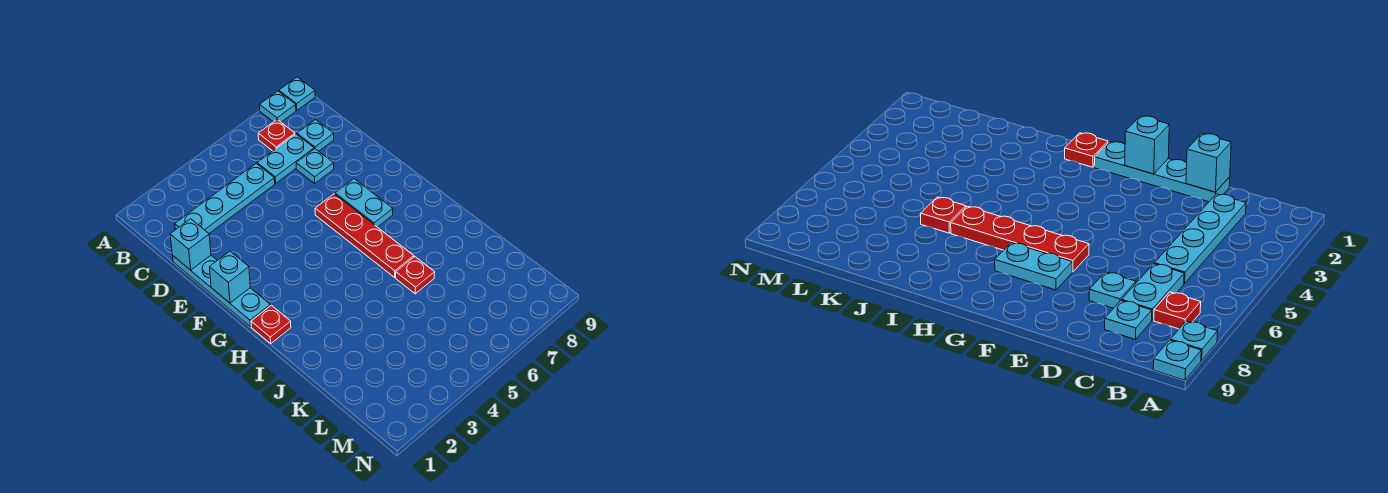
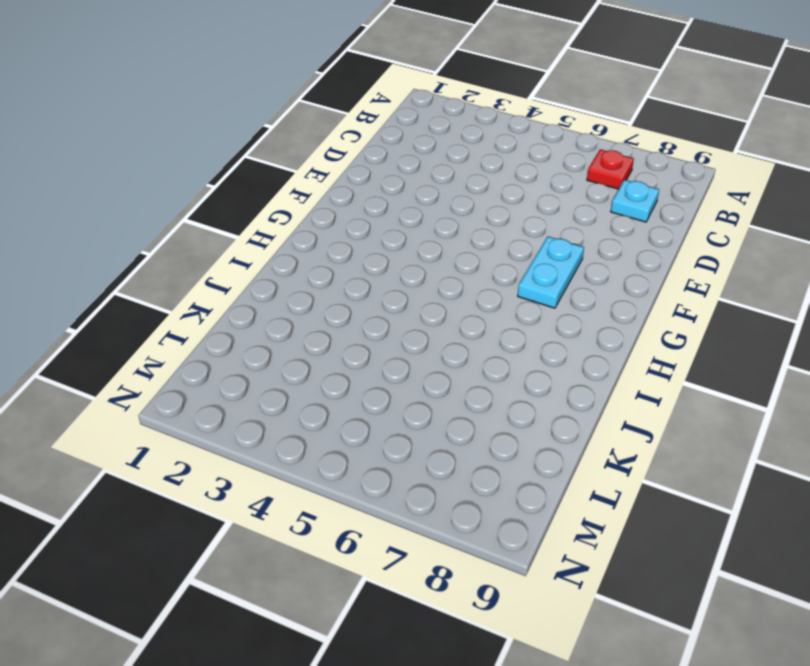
none -> cyan plate A8 level 1
none -> cyan plate A9 level 1
none -> cyan plate C2:C5 level 1

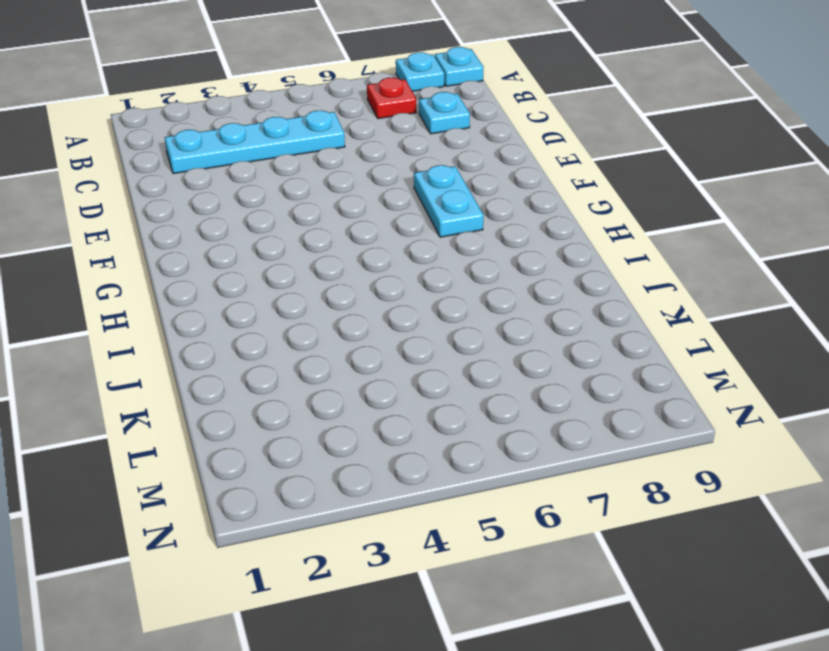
none -> cyan plate C6:C7 level 1
none -> cyan plate D1:G1 level 1
none -> cyan plate D7 level 1

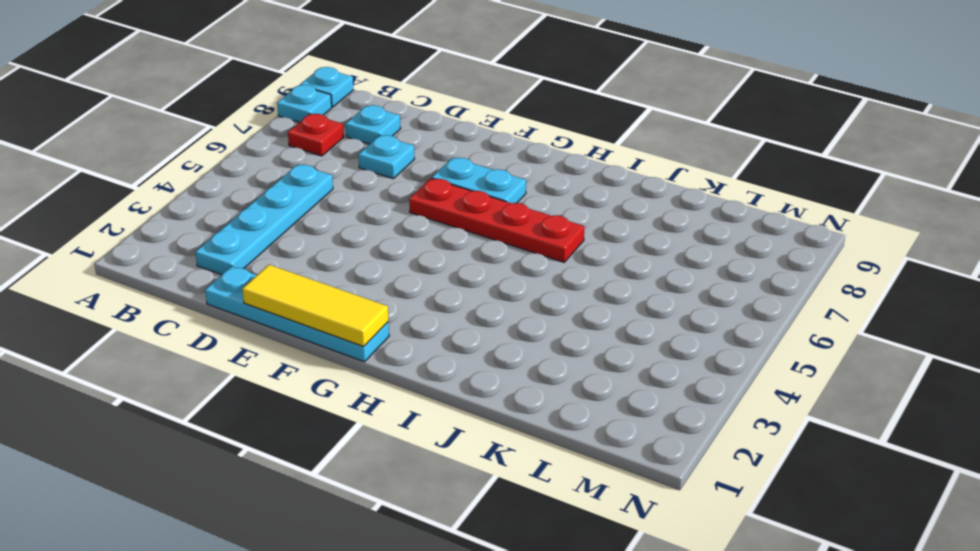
yellow tile E1:G1 level 2 -> cyan brick F1 level 2
none -> cyan plate C6:C7 level 1
none -> red plate H1 level 1
none -> red plate J6 level 1

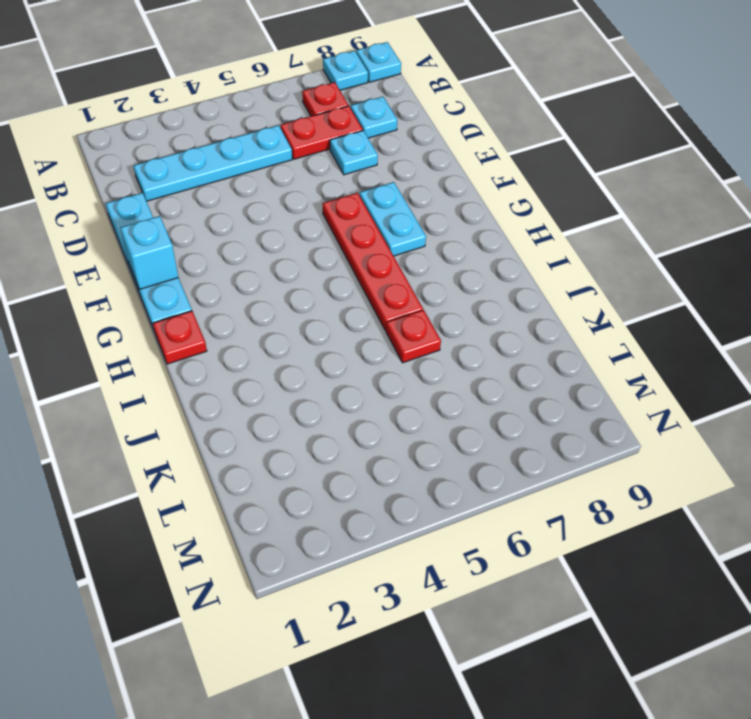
red plate C6:C7 level 1 -> cyan plate C6:C7 level 1
none -> cyan brick D1 level 2

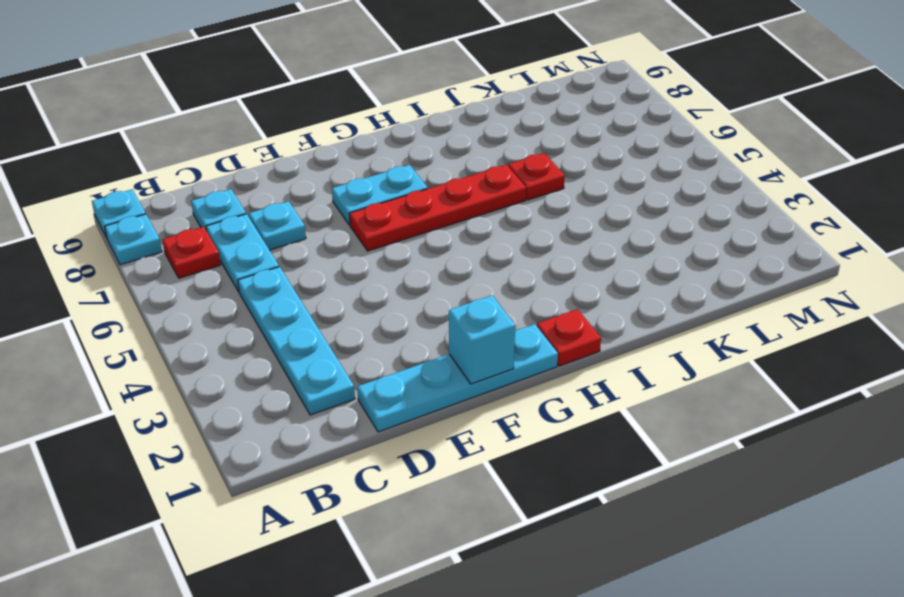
none -> cyan brick D1 level 2

